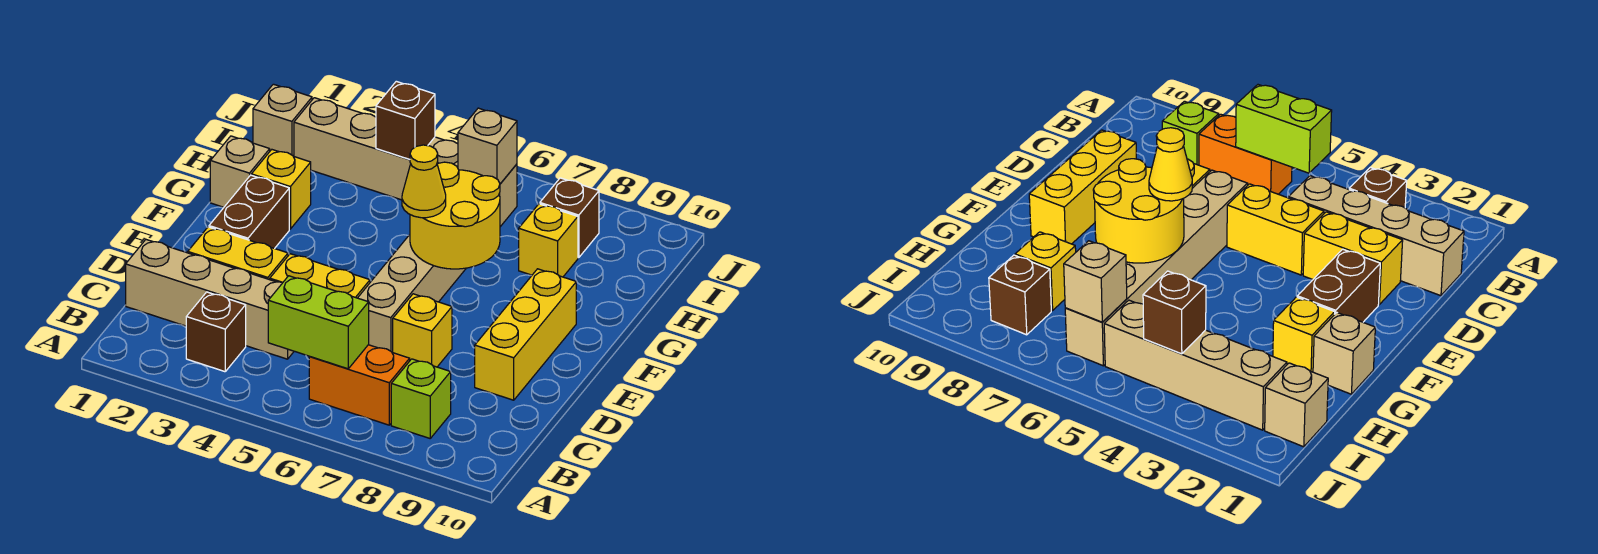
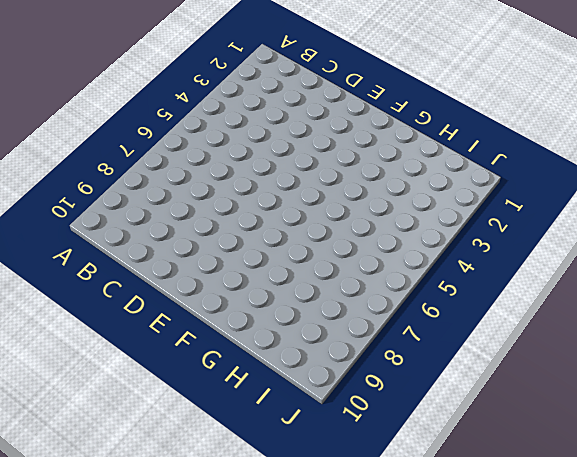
none -> brown brick B3 level 1
none -> orange brick B6:B7 level 1
none -> lime brick B8 level 1

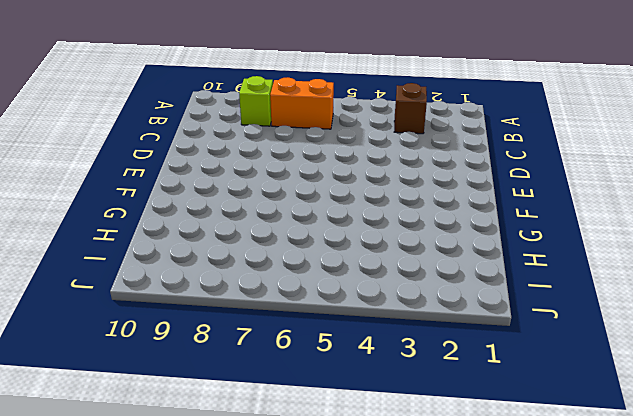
none -> tan brick C1:C4 level 1
none -> yellow brick D2:D3 level 1
none -> yellow brick D4:D5 level 1

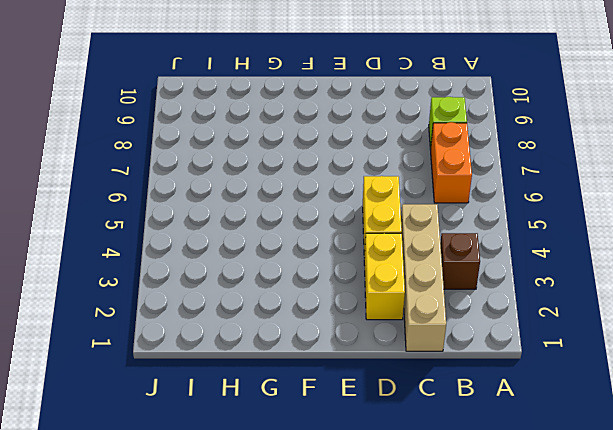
none -> tan brick D6:I6 level 1
none -> yellow brick D7 level 1
none -> yellow brick D9:F9 level 1

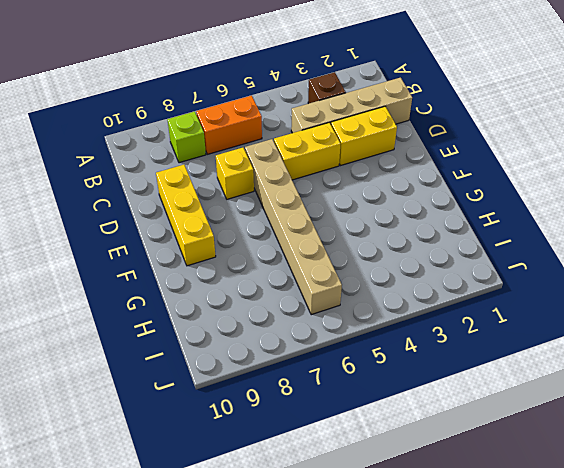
none -> brown brick E2:F2 level 1
none -> tan brick G1 level 1
none -> yellow brick G2 level 1

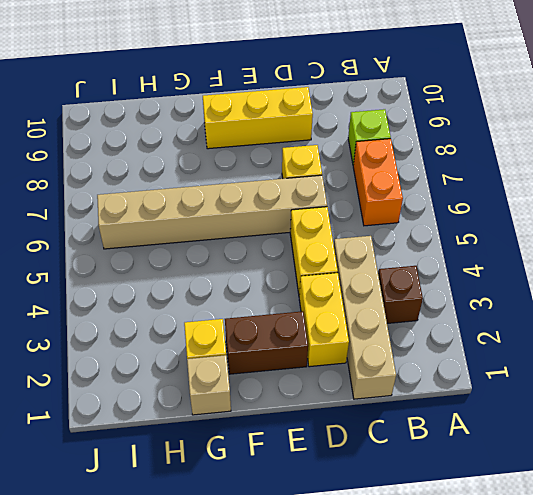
none -> yellow brick H8 level 1
none -> tan brick I1 level 1
none -> tan brick I2:I5 level 1

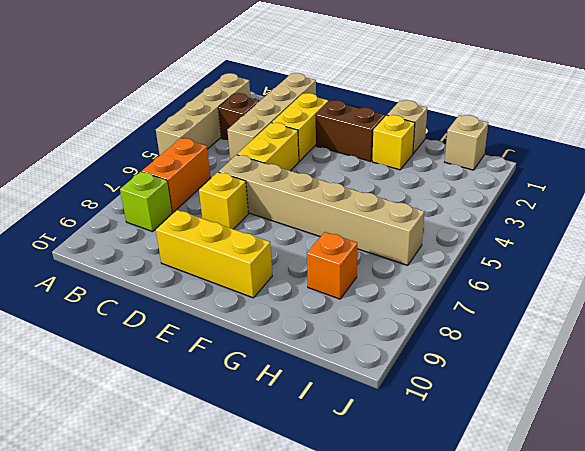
tan brick A2:A5 level 1 -> tan brick I2:I5 level 1
orange brick H8 level 1 -> yellow brick H8 level 1
none -> brown brick I8 level 1
none -> lime brick B5:B6 level 2
none -> yellow round brick F6:G7 level 2

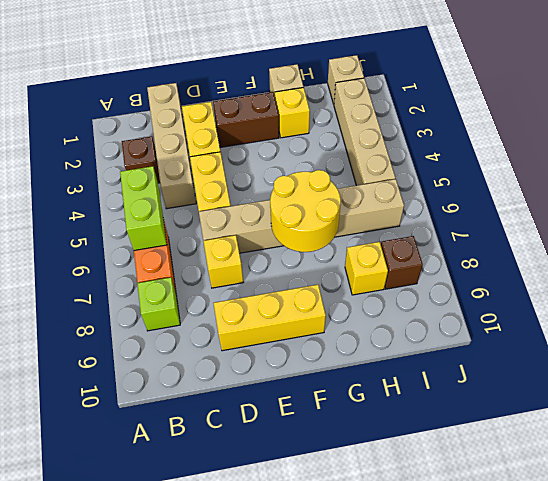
none -> brown brick I4 level 2
none -> tan brick I6 level 2
none -> yellow cone F6 level 3

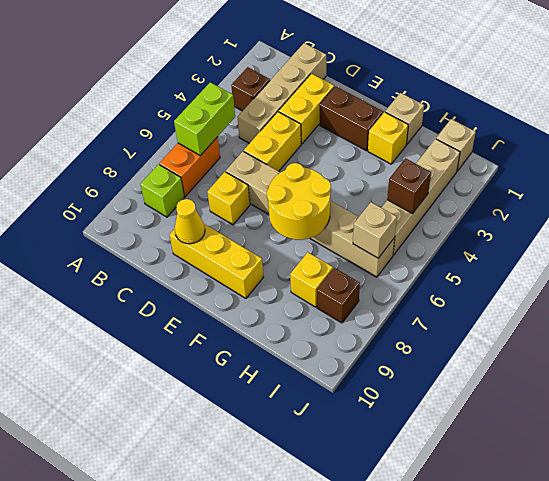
yellow cone D9 level 2 -> yellow cone F6 level 3

